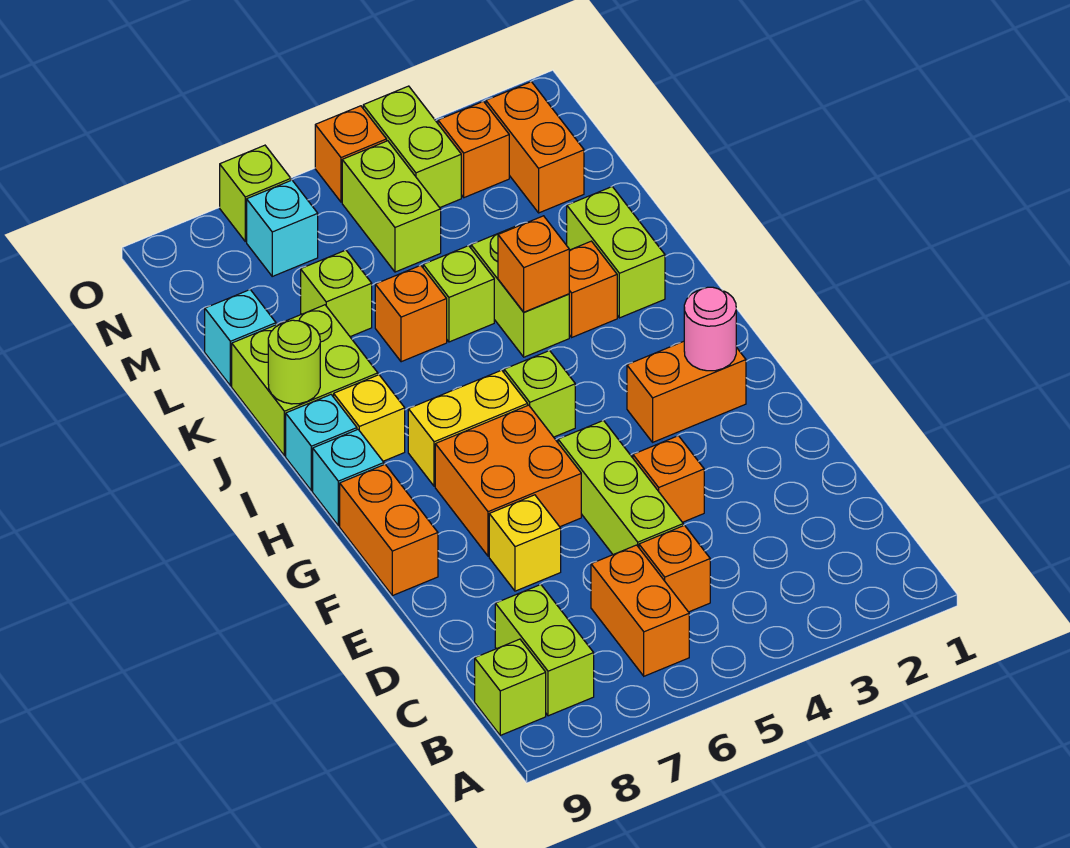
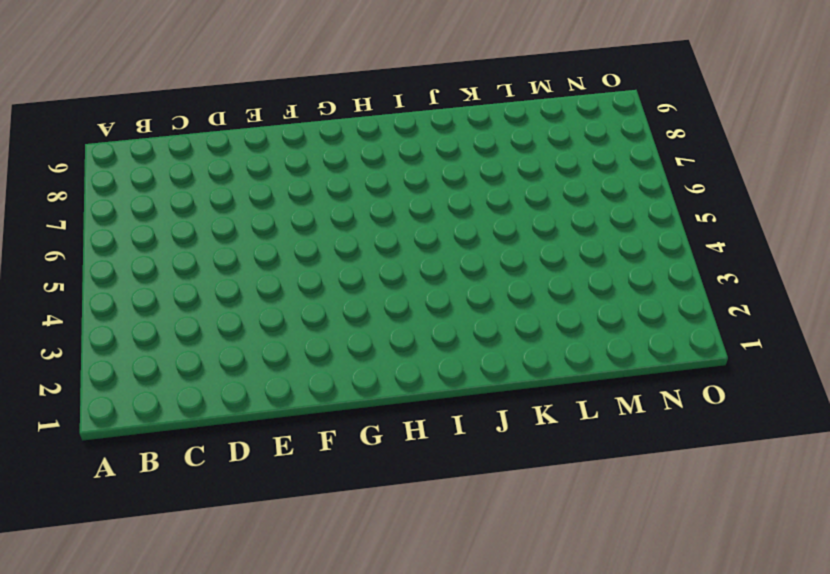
none -> orange brick B6:C6 level 1
none -> lime brick B8:C8 level 1
none -> lime brick B9 level 1
none -> orange brick C5 level 1

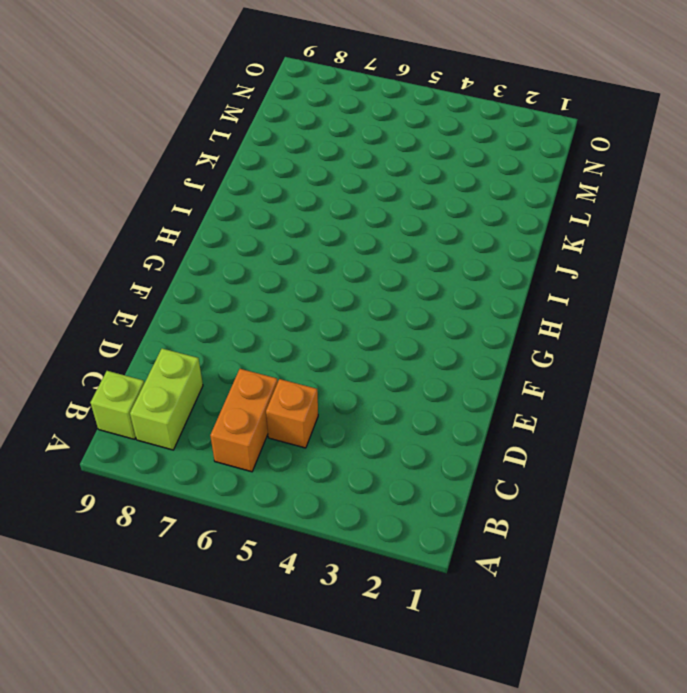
none -> lime brick D5:F5 level 1
none -> orange brick E4 level 1
none -> yellow brick E7 level 1
none -> orange brick F6:G7 level 1

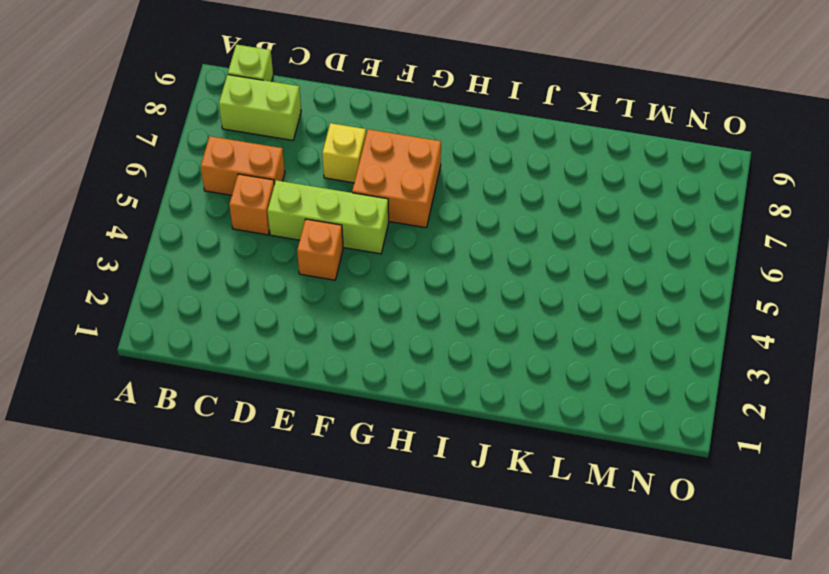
none -> orange brick F9:G9 level 1
none -> orange brick G2:G3 level 1
none -> lime brick H5 level 1
none -> yellow brick H6:H7 level 1

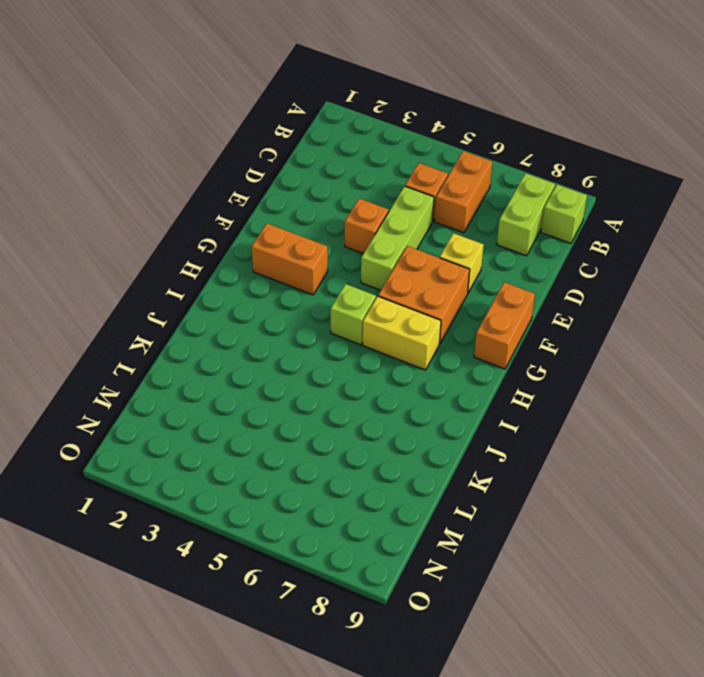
none -> cyan brick H9 level 1
none -> yellow brick I8 level 1
none -> cyan brick I9 level 1
none -> lime brick J2:K2 level 1

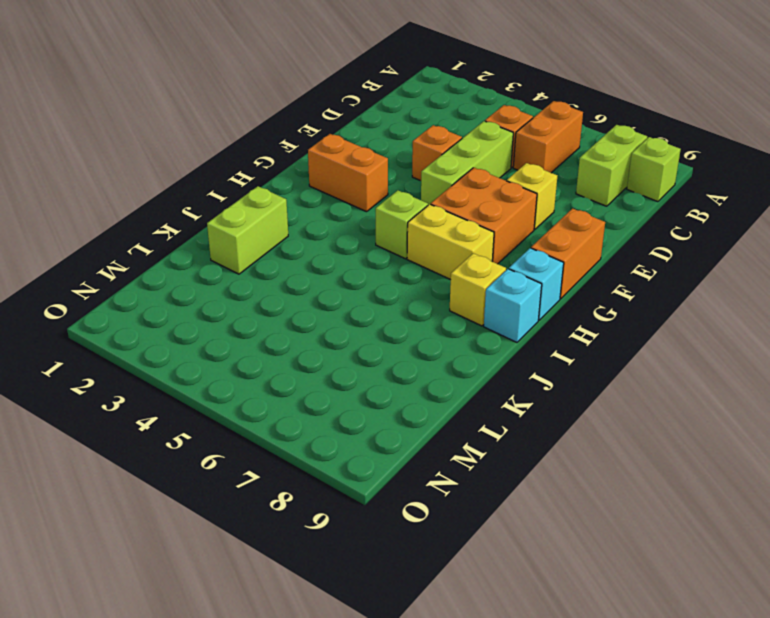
none -> orange brick J3 level 1
none -> lime brick J4:K4 level 1
none -> lime brick J8:K9 level 1
none -> lime brick K5 level 1

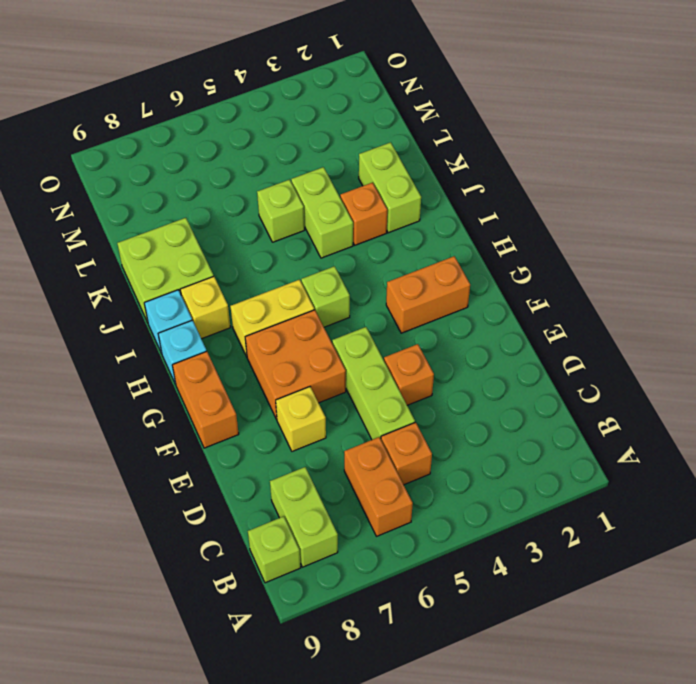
none -> orange brick K6 level 1
none -> lime brick L7 level 1
none -> cyan brick L9 level 1
none -> orange brick M2:N2 level 1

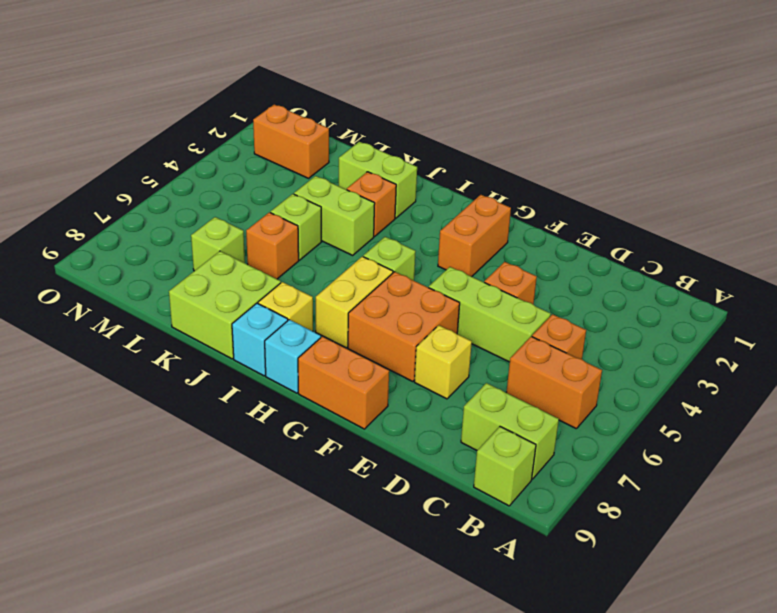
none -> cyan brick L9 level 1
none -> lime brick M5:N5 level 1
none -> orange brick N3 level 1
none -> lime brick N4:O4 level 1

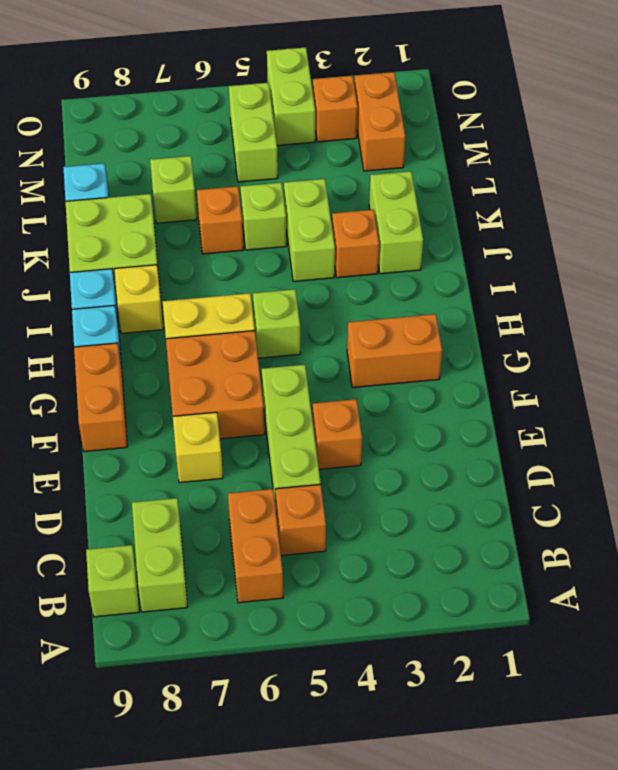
none -> cyan brick N7 level 1
none -> orange brick O5 level 1
none -> lime brick O7 level 1
none -> pink round brick G2 level 2

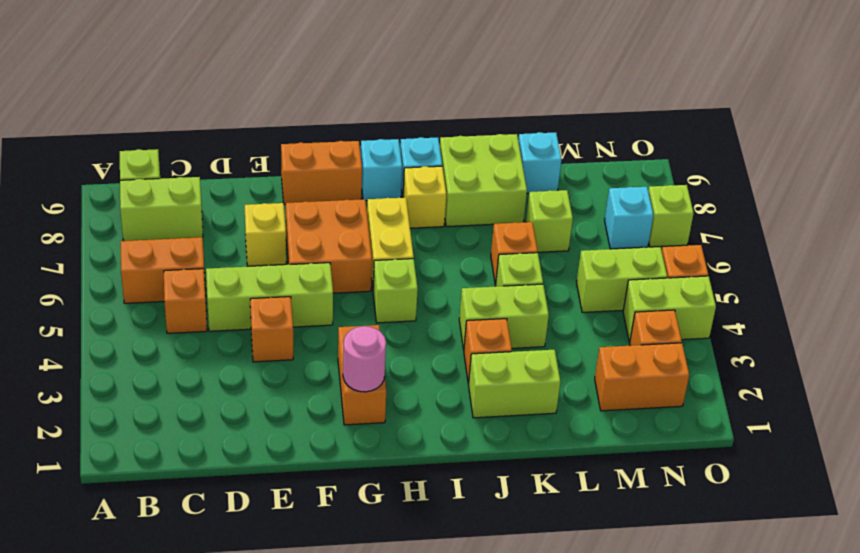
none -> orange brick J4 level 2
none -> lime round brick J9 level 2

